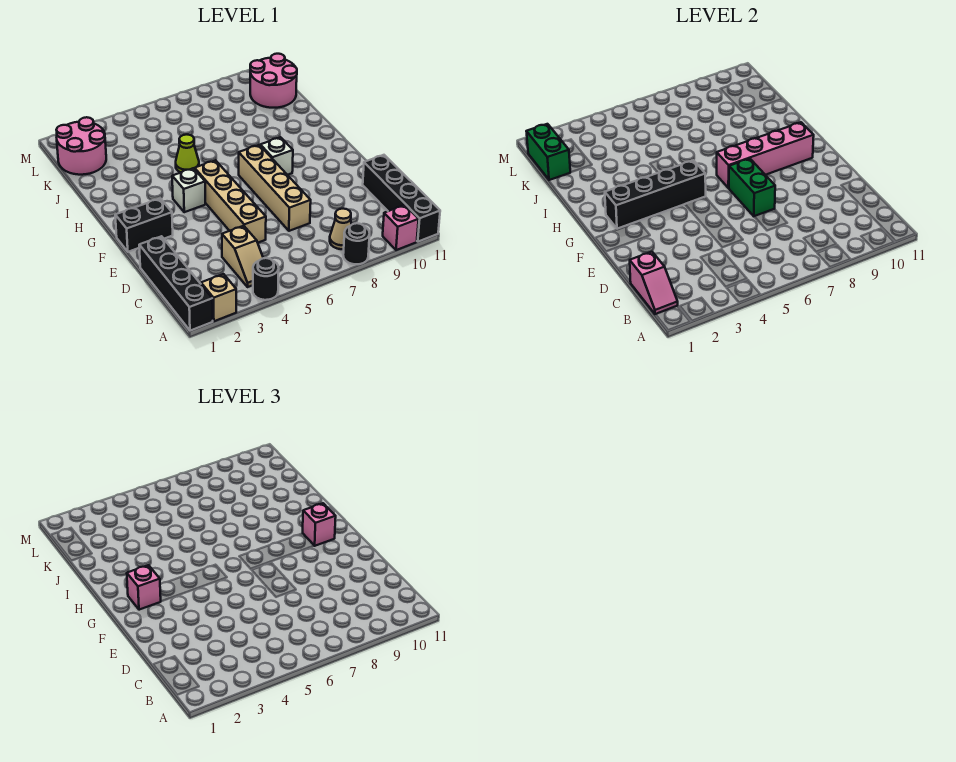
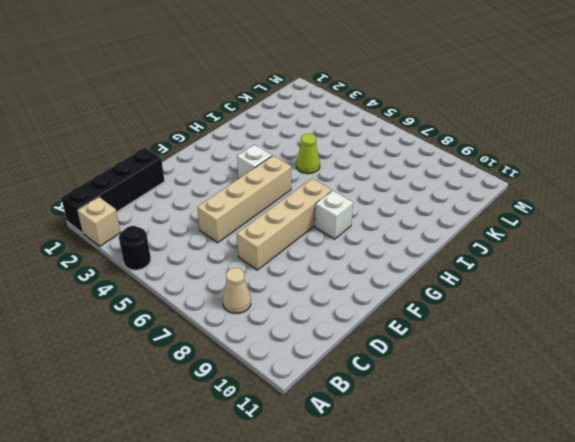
none -> black round brick A8 level 1
none -> pink brick A10 level 1
none -> black brick A11:D11 level 1

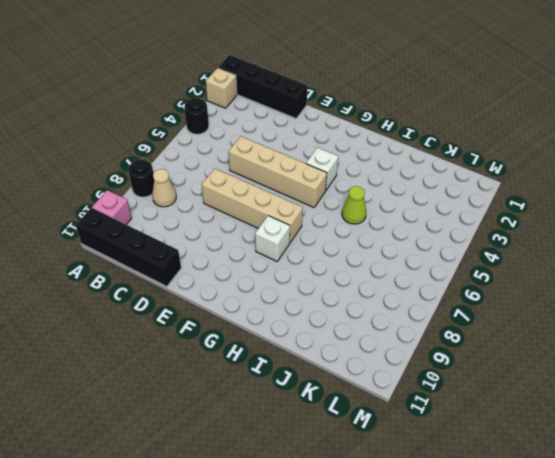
none -> tan slope B4:C4 level 1 top C
none -> black brick F1:F2 level 1
none -> pink round brick K1:L2 level 1

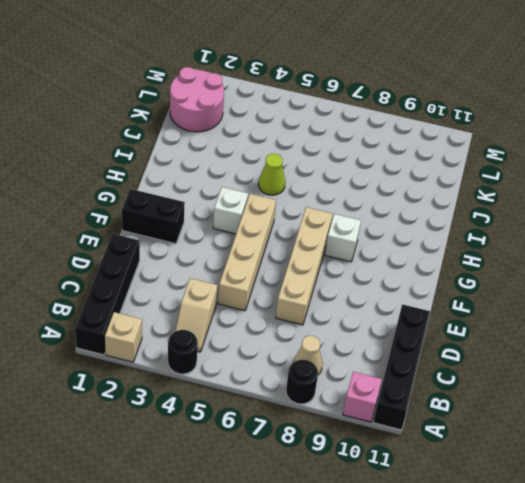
none -> pink round brick K10:L11 level 1
none -> pink slope B1:C1 level 2 top C
none -> green brick E7:F7 level 2

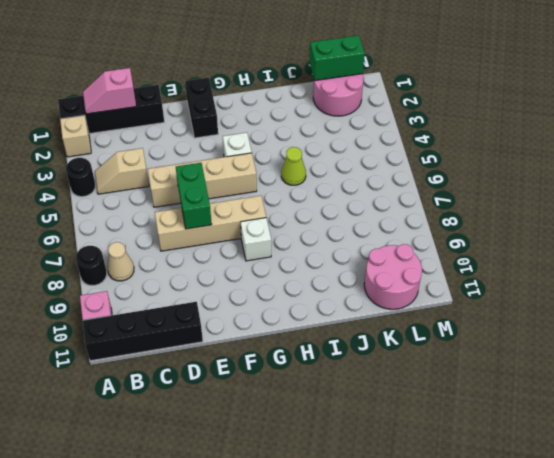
green brick E6:E7 level 2 -> green brick E7:F7 level 2
none -> black brick G2:G5 level 2
none -> pink brick G7:G10 level 2
none -> pink brick G2 level 3

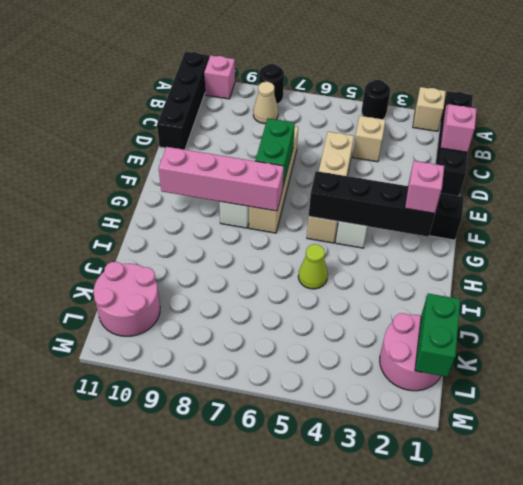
none -> pink brick G10 level 3

